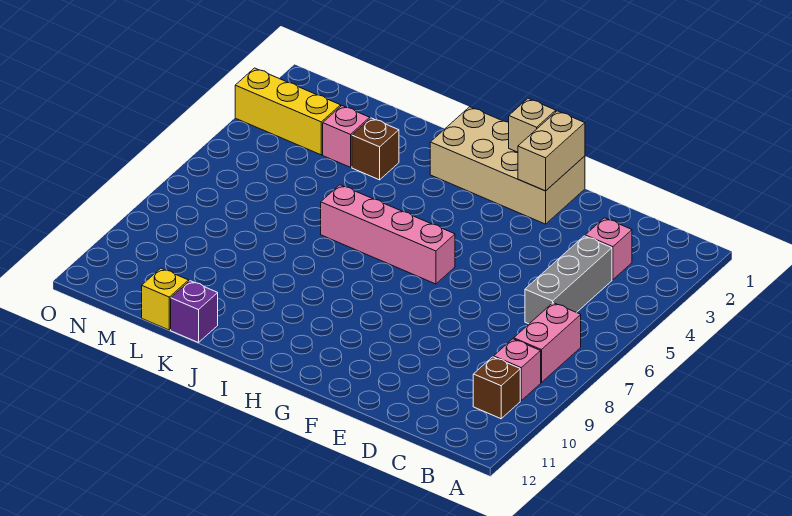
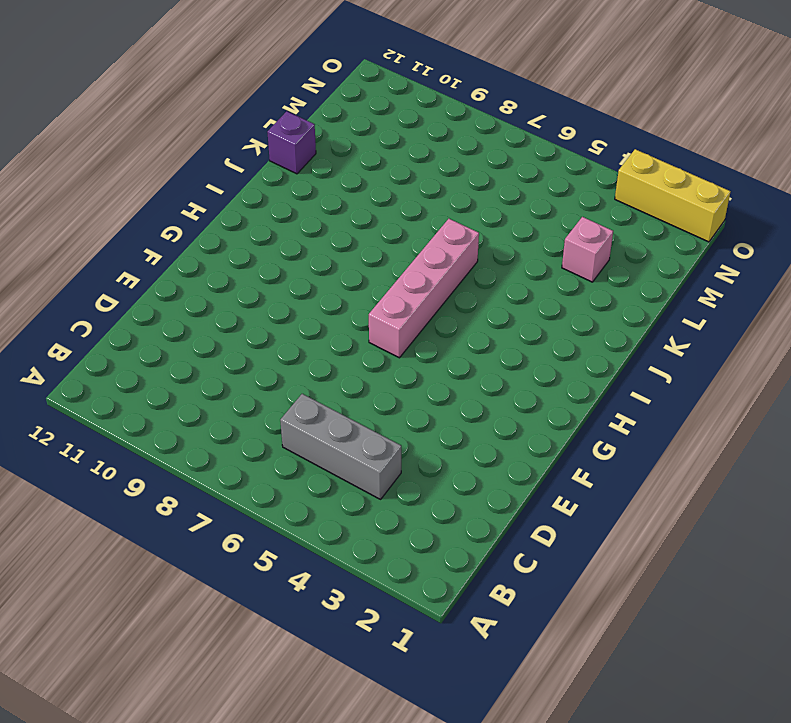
yellow brick O1:O3 level 1 -> yellow brick M3:O3 level 1
none -> pink brick B7:B8 level 1
none -> pink brick B9 level 1
none -> brown brick B10 level 1

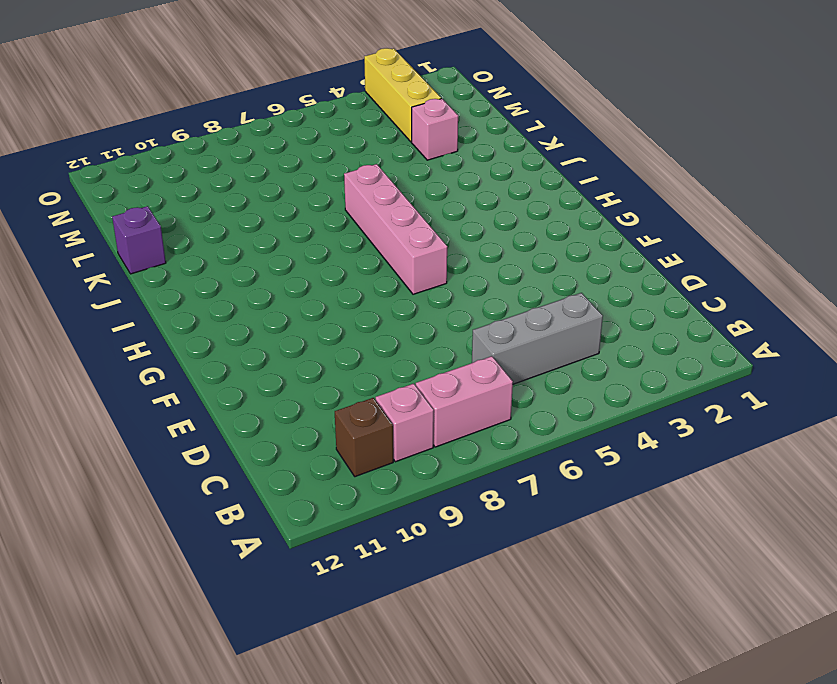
none -> pink brick C3 level 1
none -> tan brick F1:I2 level 1
none -> brown brick K3 level 1

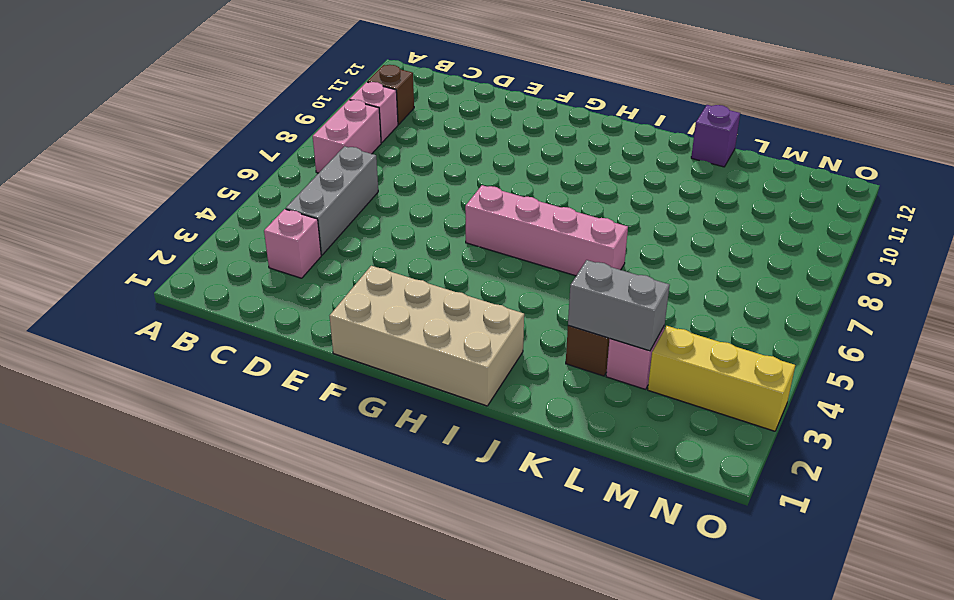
grey brick K3:L3 level 2 -> none
none -> yellow brick L12 level 1
none -> tan brick F1:F2 level 2
none -> tan brick G1 level 2

